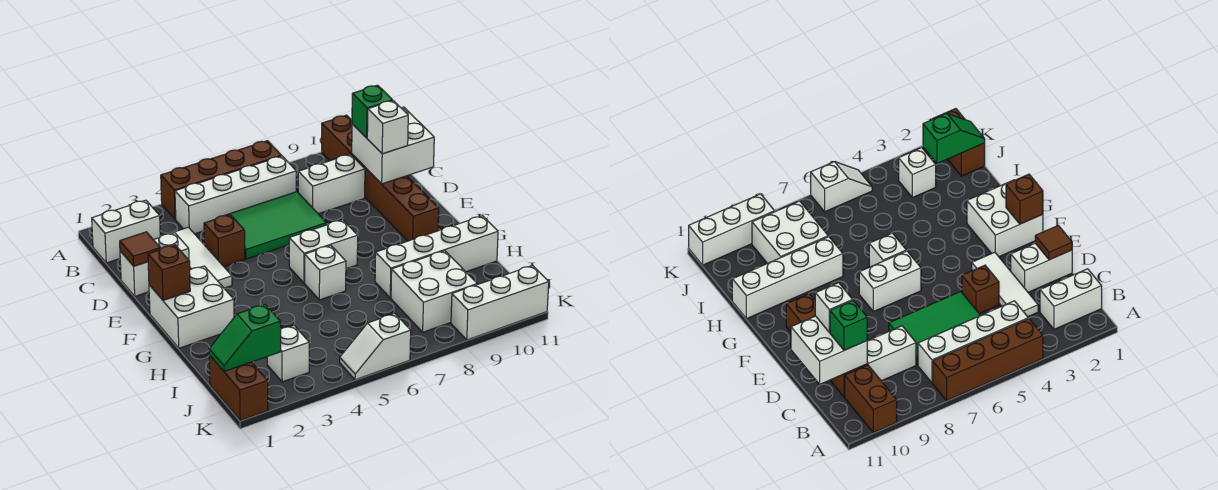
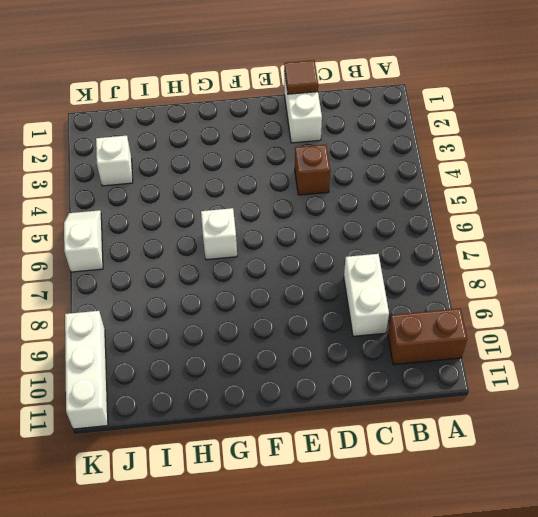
none -> brown brick A4:A7 level 1
none -> white brick B1:B2 level 1
none -> white brick B4:B7 level 1

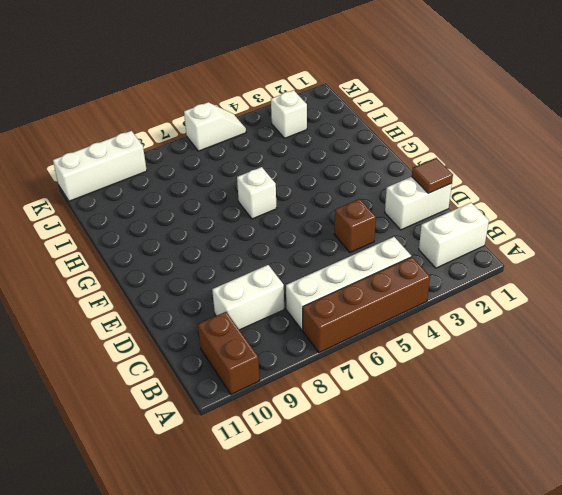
none -> white tile C3:E3 level 1
none -> green tile C5:D7 level 1
none -> brown brick C10:F10 level 1

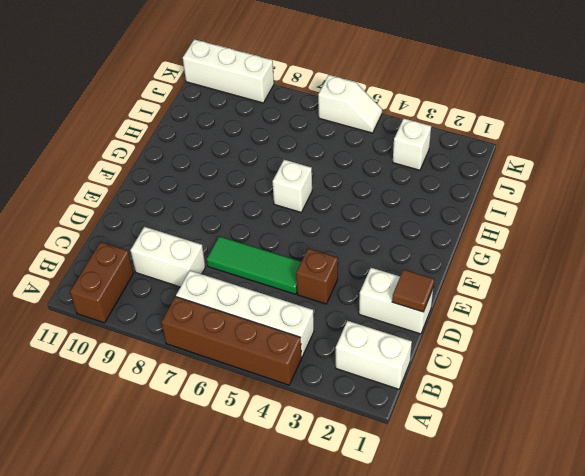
green tile D5:D7 level 1 -> green tile C5:D7 level 1
none -> white tile C3:E3 level 1
none -> brown brick C10:F10 level 1
none -> white brick F1:G2 level 1

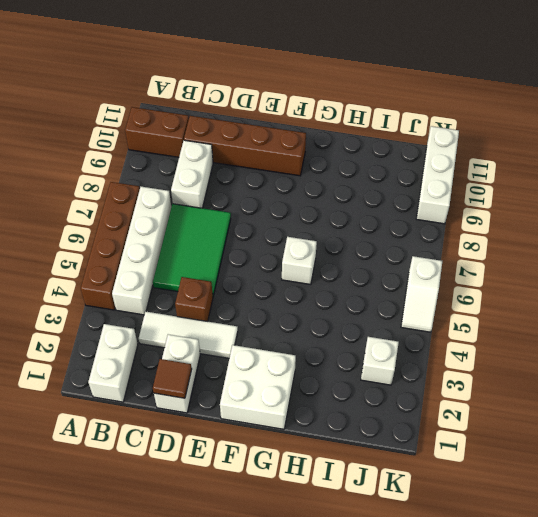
none -> white brick F6:F7 level 1
none -> white brick H8:H11 level 1
none -> white brick I8:J9 level 1

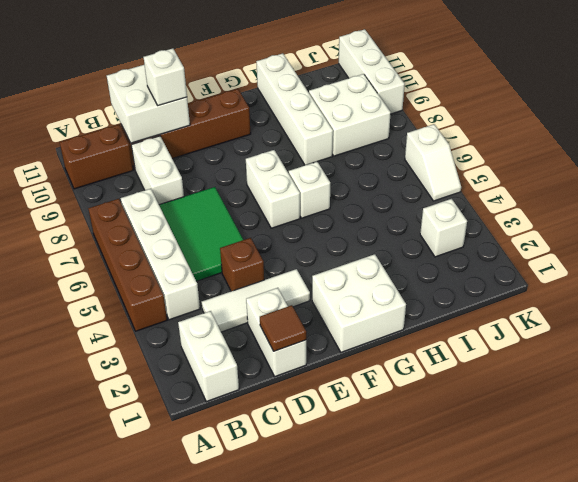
none -> brown brick J1:K1 level 1
none -> brown brick F1 level 2
none -> green slope J1:J2 level 2 top 2

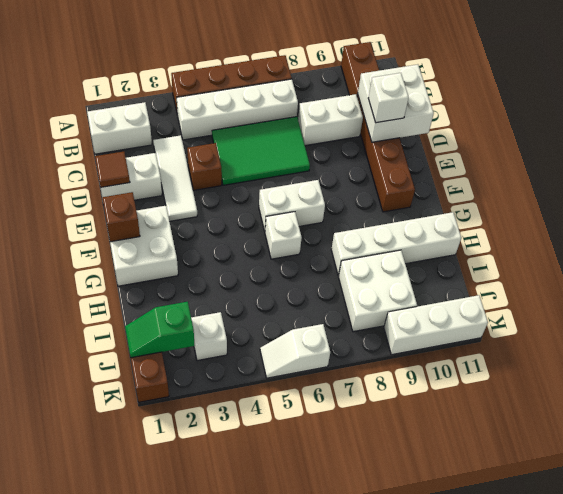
none -> green brick C10 level 3

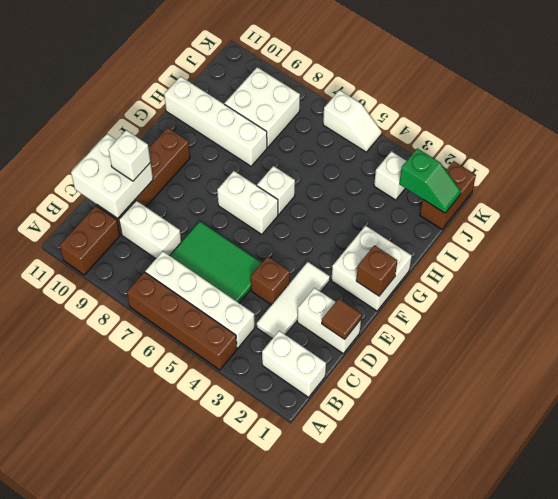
none -> white brick K9:K11 level 1
none -> green brick C10 level 3

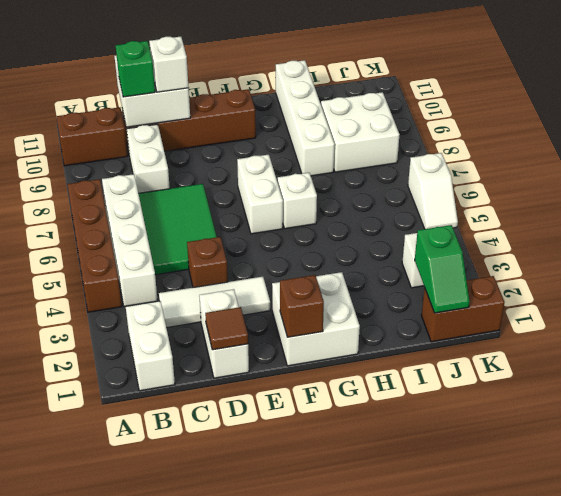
none -> white brick K9:K11 level 1

